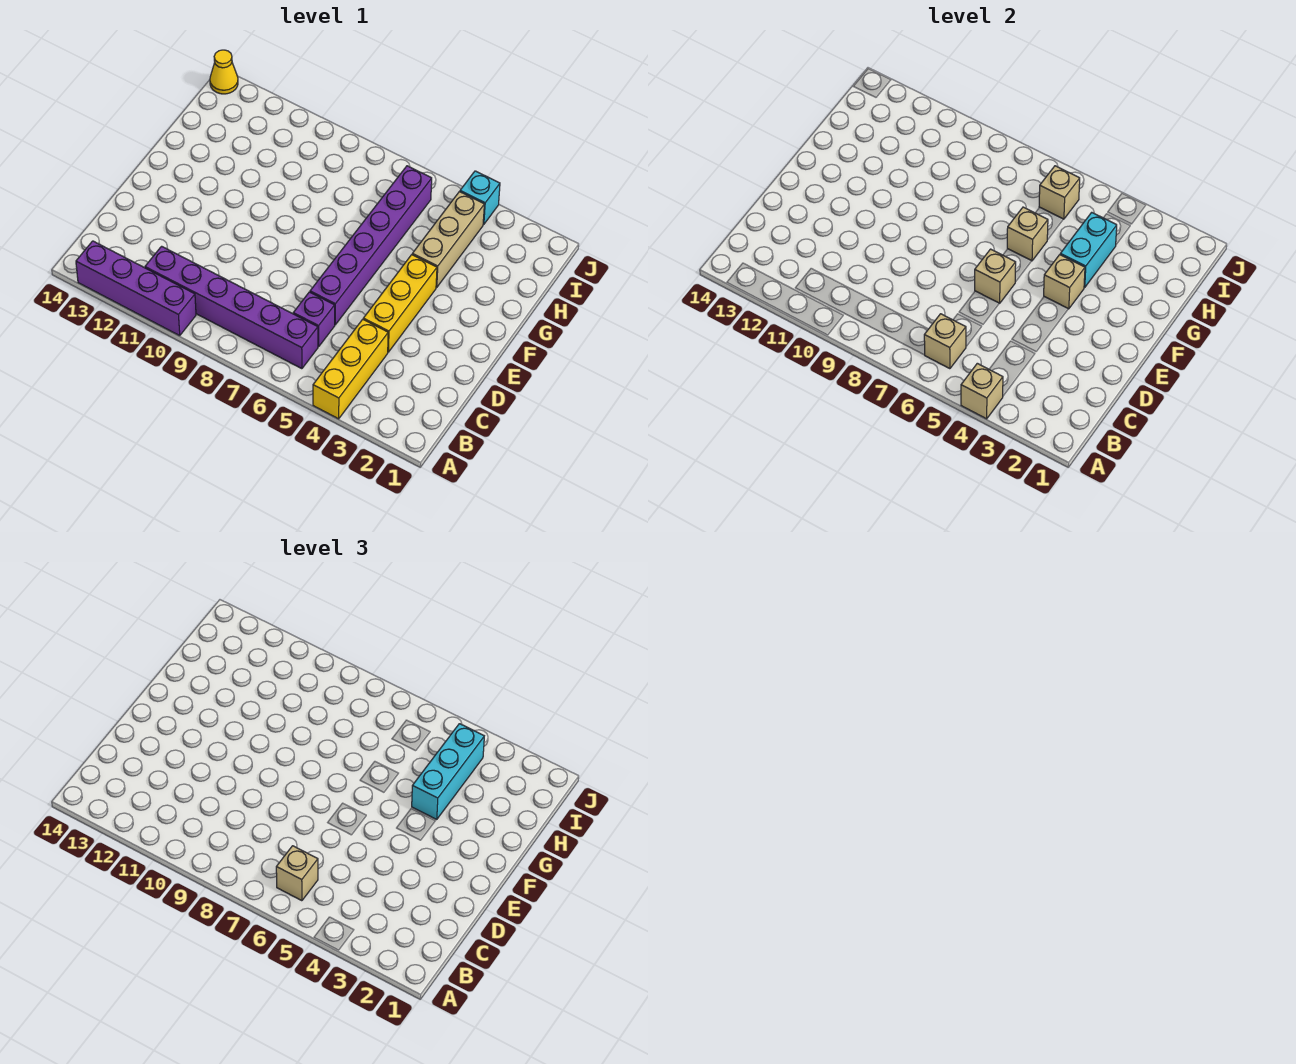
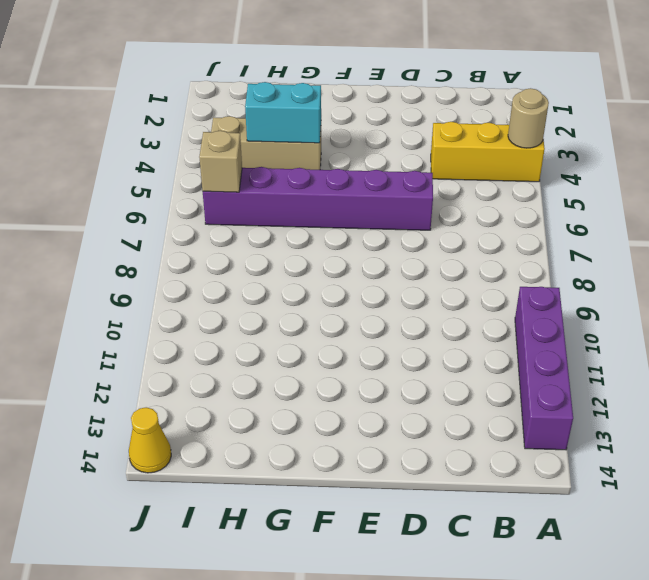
tan round brick A4 level 2 -> tan brick A4 level 2
none -> purple brick B6:B11 level 1
none -> purple brick C6 level 1
none -> yellow brick D4:F4 level 1

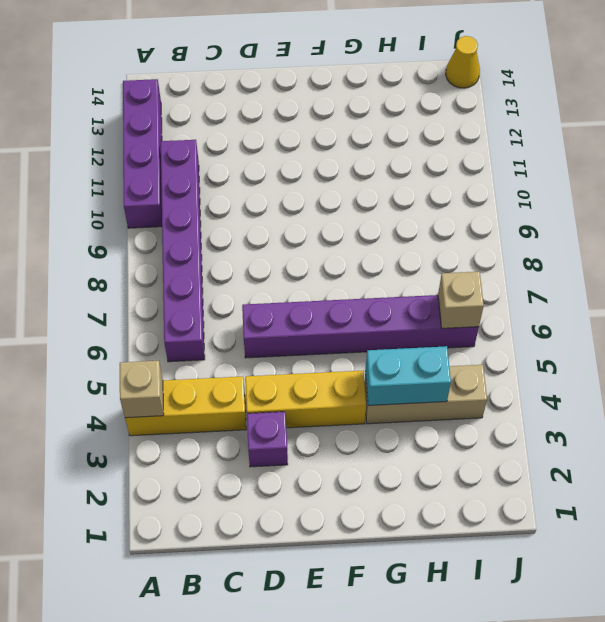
purple brick D3 level 1 -> purple brick C6 level 1
none -> cyan brick J4 level 1
none -> tan brick B6 level 2
none -> tan brick E6 level 2

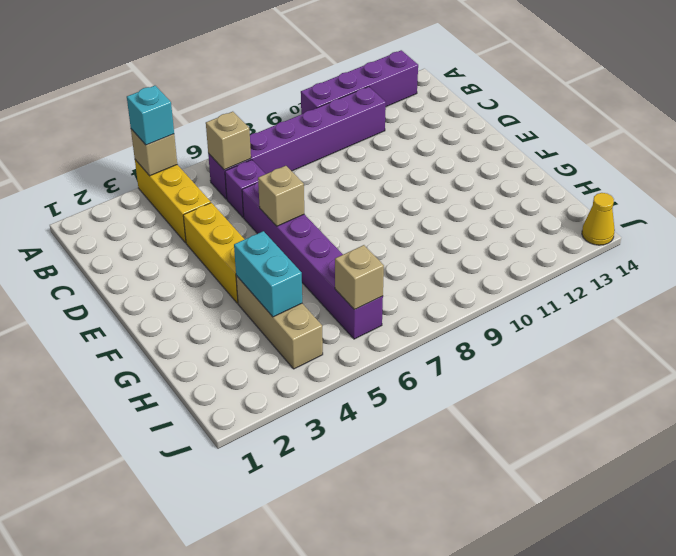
cyan brick A4 level 3 -> cyan brick J4 level 1
none -> tan brick F4 level 2
none -> tan brick G6 level 2
none -> tan brick B6 level 3

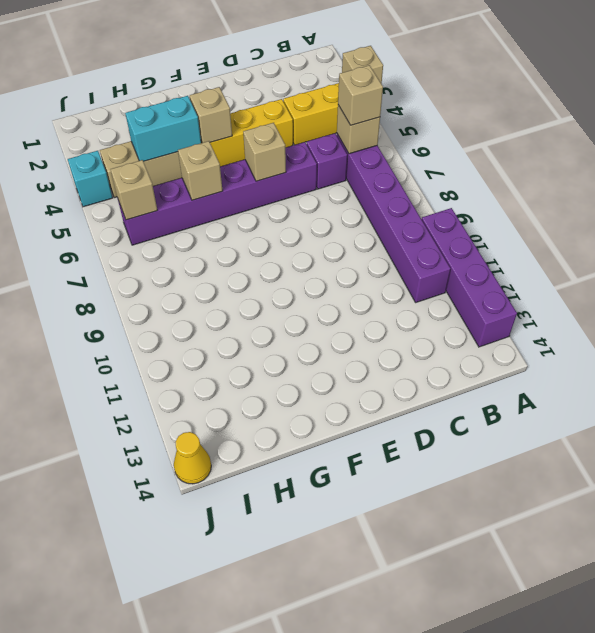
none -> cyan brick G4:I4 level 3

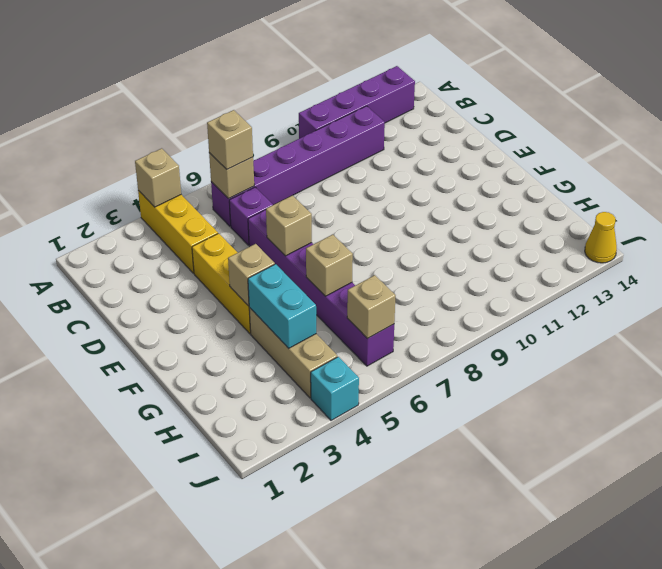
none -> cyan brick G4:I4 level 3

